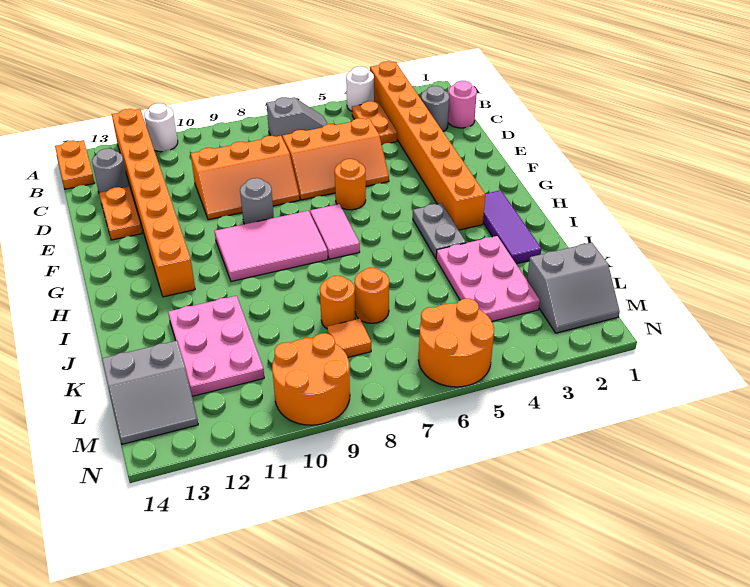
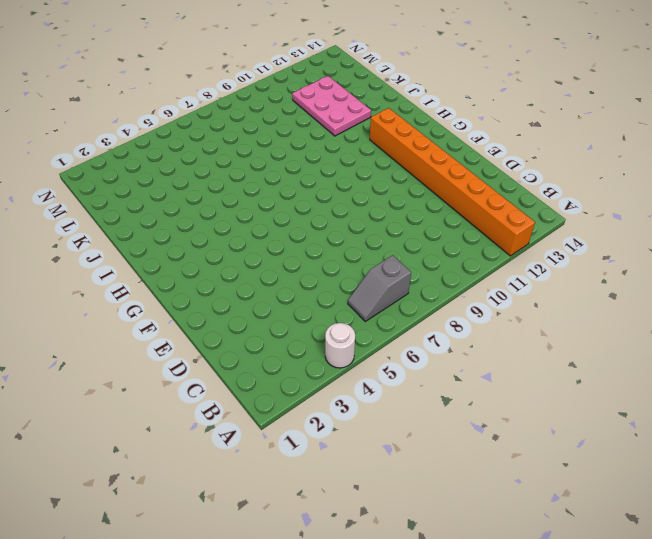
none -> orange brick A3:H3 level 1
none -> white round brick A11 level 1
none -> orange plate A14:B14 level 1

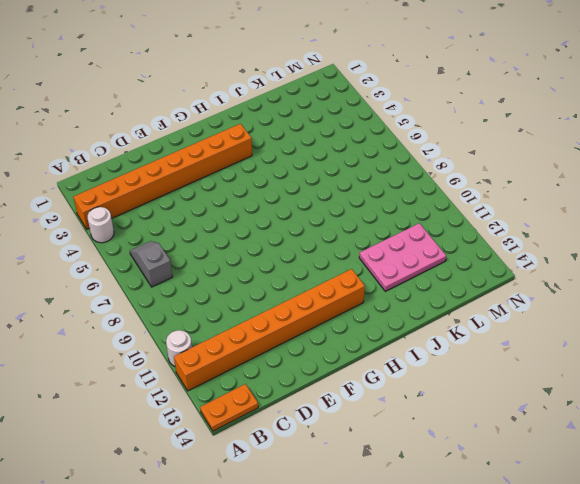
none -> orange plate B4:C4 level 1
none -> pink round brick C1 level 1
none -> grey round brick C2 level 1

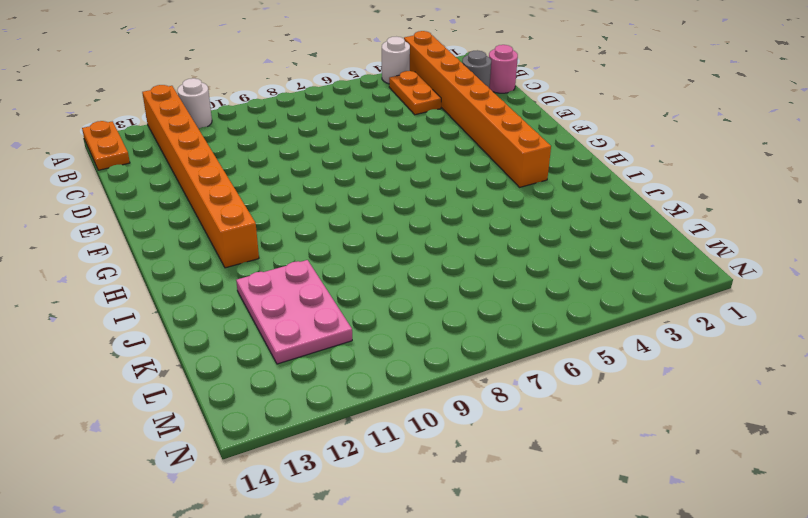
none -> grey slope B6:B7 level 1 top 7
none -> grey round brick C13 level 1
none -> orange slope D5:E7 level 1 top D

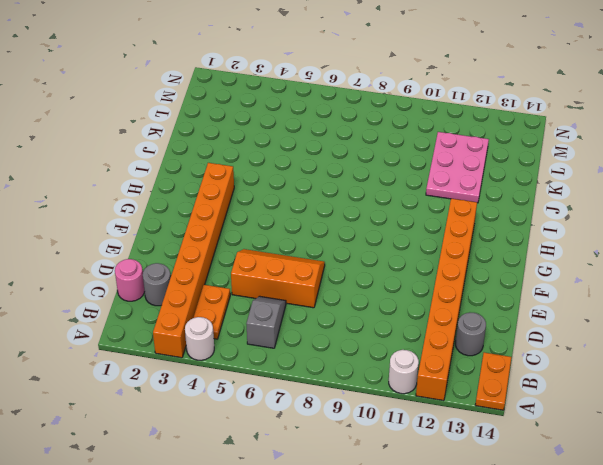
grey slope B6:C6 level 1 top B -> grey slope B6:B7 level 1 top 7
none -> orange slope D8:E10 level 1 top D
none -> orange plate D13:E13 level 1
none -> orange round brick F6 level 1

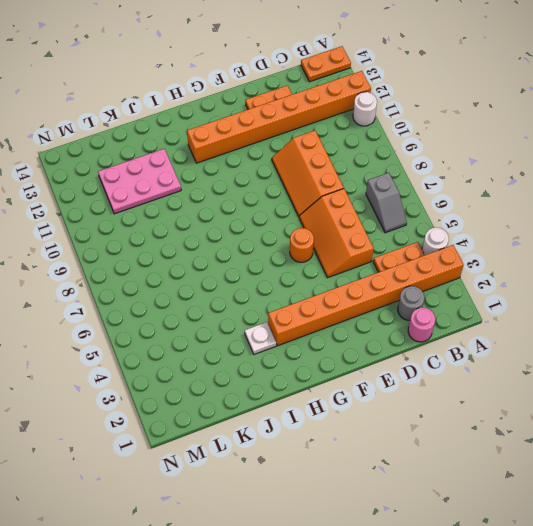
white plate I3 level 1 -> none
none -> grey round brick C13 level 1
none -> grey round brick F9 level 1
none -> pink tile G7:H7 level 1

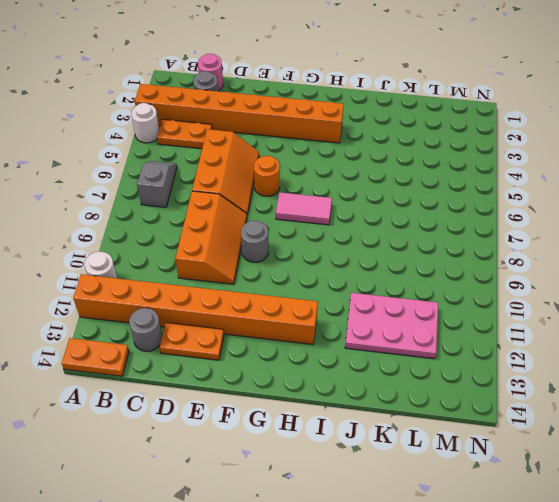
none -> pink tile G8:H10 level 1
none -> purple tile H2:J2 level 1
none -> grey plate H4:I4 level 1

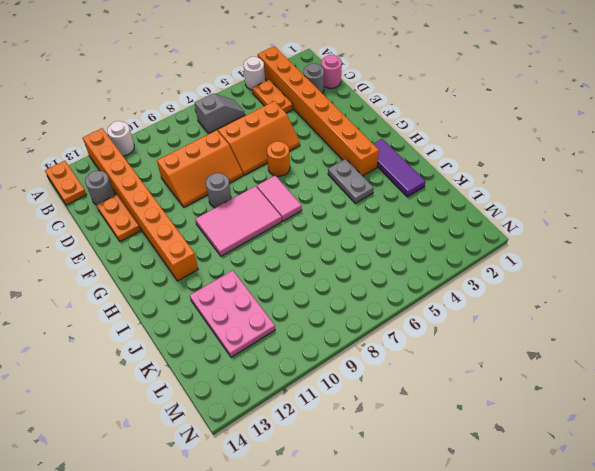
none -> pink plate J3:L4 level 1
none -> orange round brick K7 level 1
none -> orange round brick K8 level 1

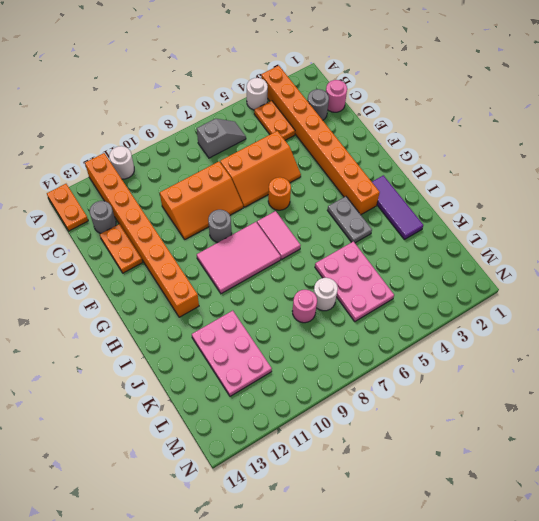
pink plate J5:L6 level 1 -> pink plate J3:L4 level 1
white round brick K7 level 1 -> orange round brick K7 level 1
pink round brick K8 level 1 -> orange round brick K8 level 1
none -> grey slope L1:M2 level 1 top L
none -> orange tile L8 level 1
none -> grey slope L13:M14 level 1 top L

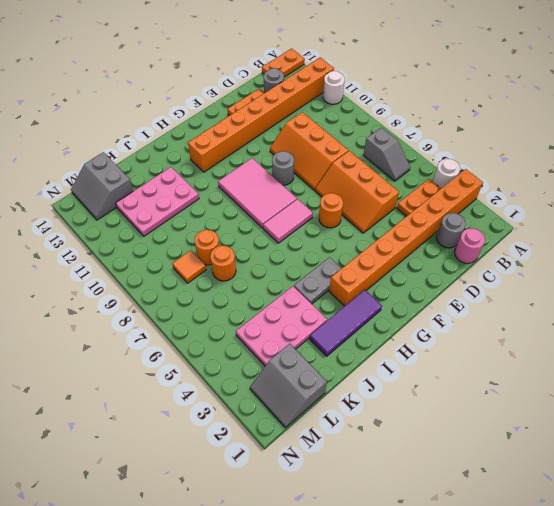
none -> orange round brick M5:N6 level 1
none -> orange round brick M9:N10 level 1

